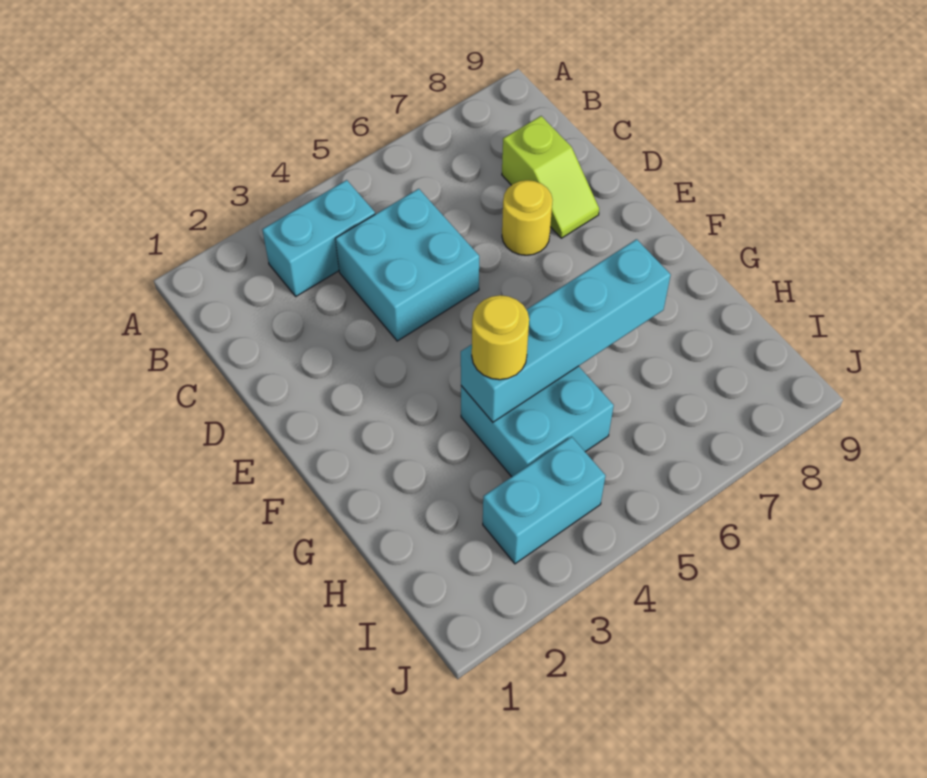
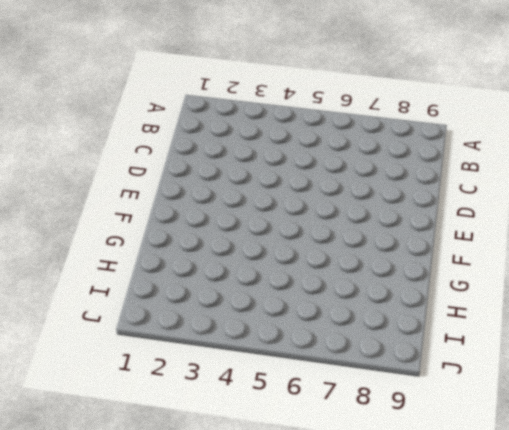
none -> cyan brick B3:B4 level 1
none -> cyan brick C4:D5 level 1

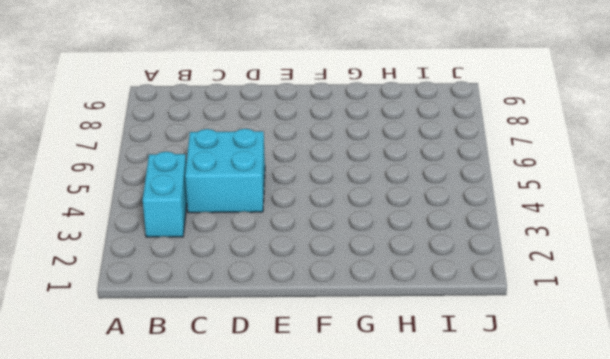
none -> lime slope C8:D8 level 1 top C
none -> yellow round brick D7 level 1

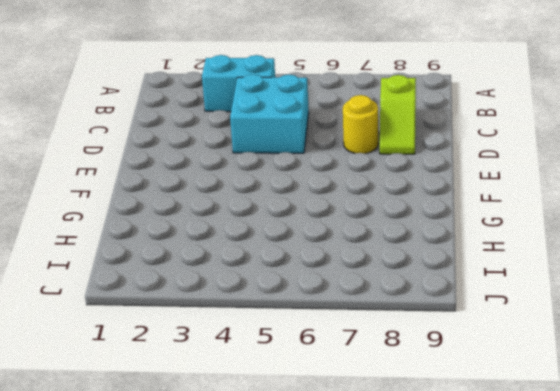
none -> cyan brick G4:H5 level 1
none -> cyan brick I3:I4 level 1

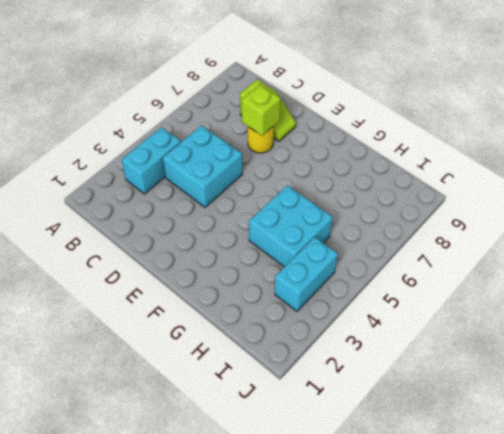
lime brick D7 level 2 -> none
none -> cyan brick G4:G7 level 2
none -> yellow round brick G4 level 3

